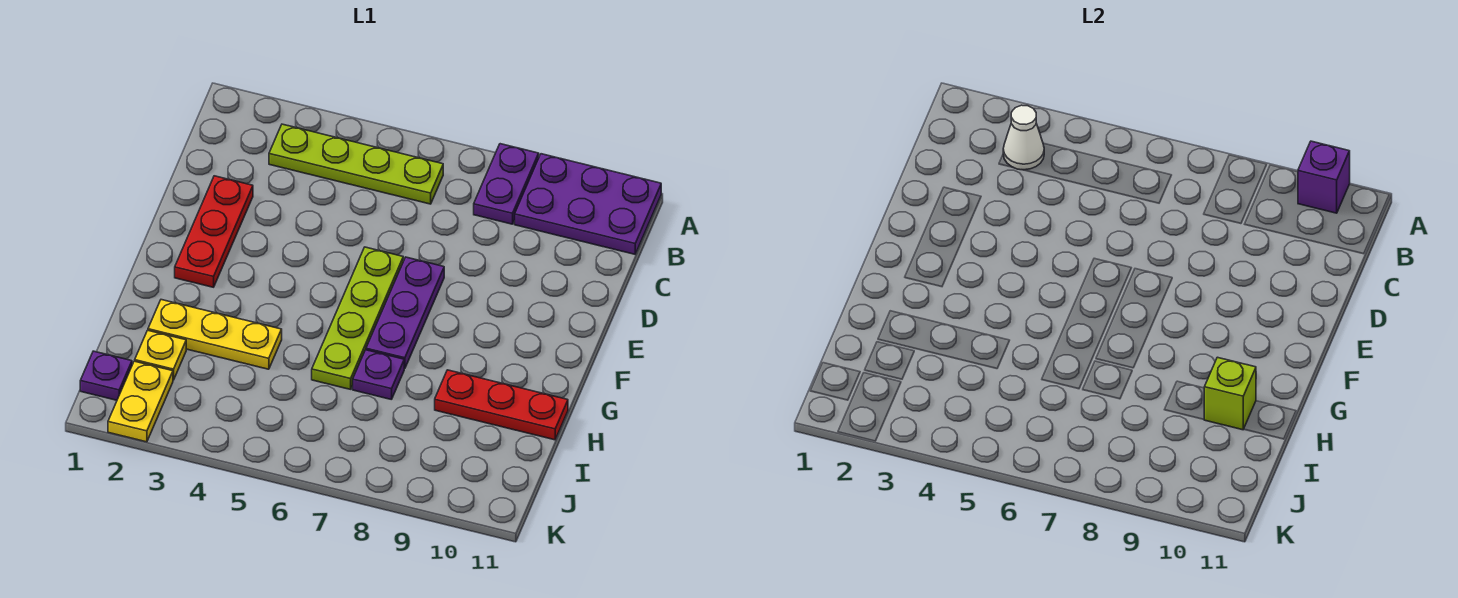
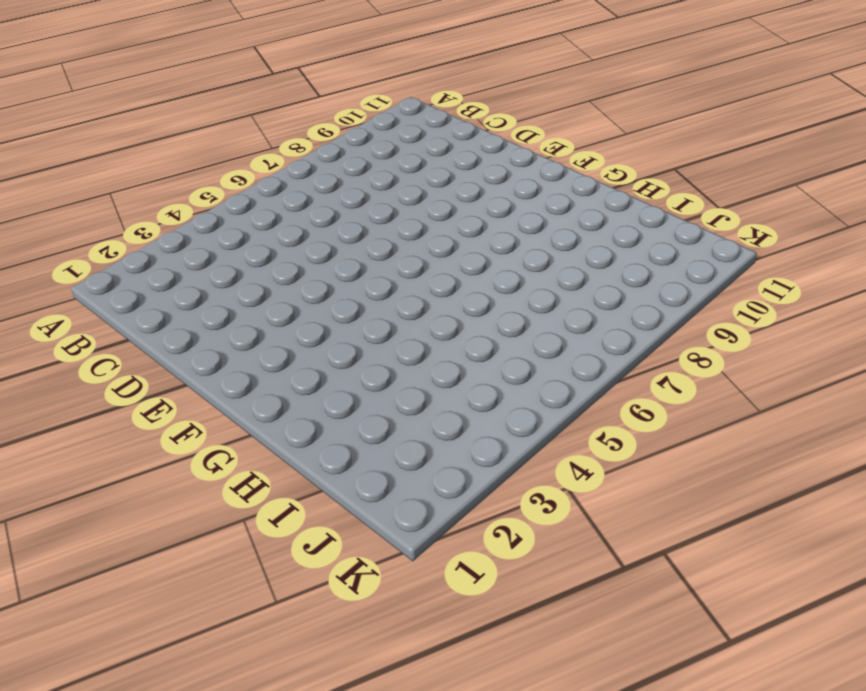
none -> purple plate A8:B8 level 1
none -> purple plate A9:B11 level 1
none -> lime plate B3:B6 level 1

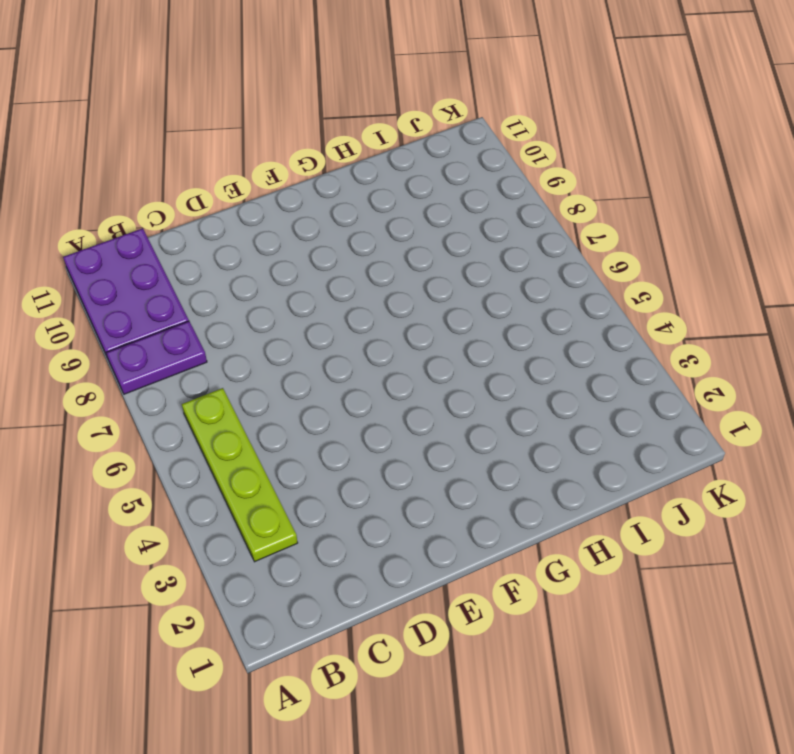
none -> red plate D2:F2 level 1
none -> lime plate E6:H6 level 1
none -> purple plate E7:G7 level 1

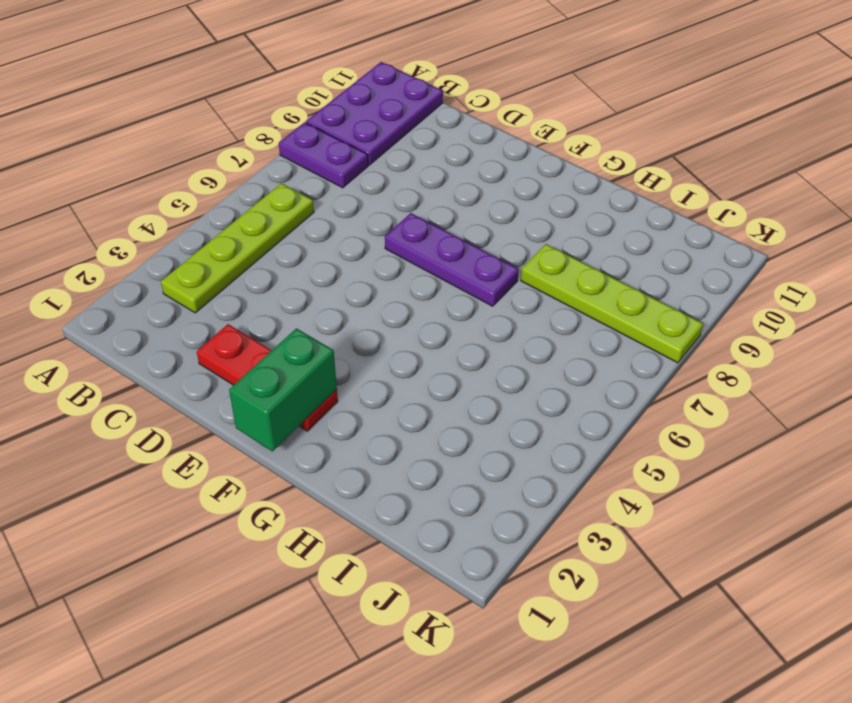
green brick F1:F2 level 2 -> none
lime plate H8:K8 level 1 -> lime plate E6:H6 level 1
none -> yellow plate H2:H4 level 1
none -> purple plate H7 level 1
none -> red plate H9:H11 level 1

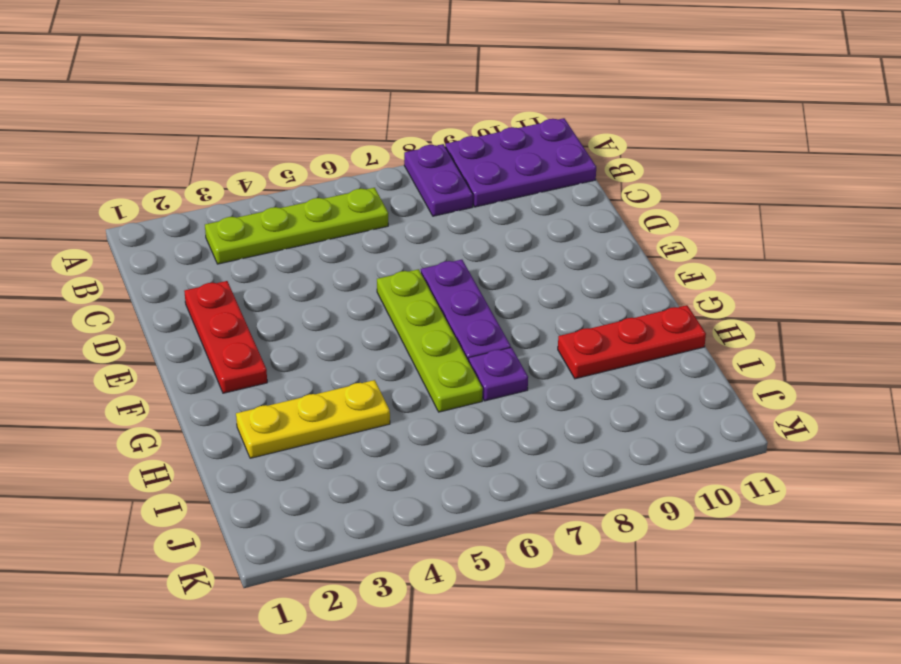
none -> yellow plate I2 level 1
none -> purple plate J1 level 1
none -> yellow plate J2:K2 level 1

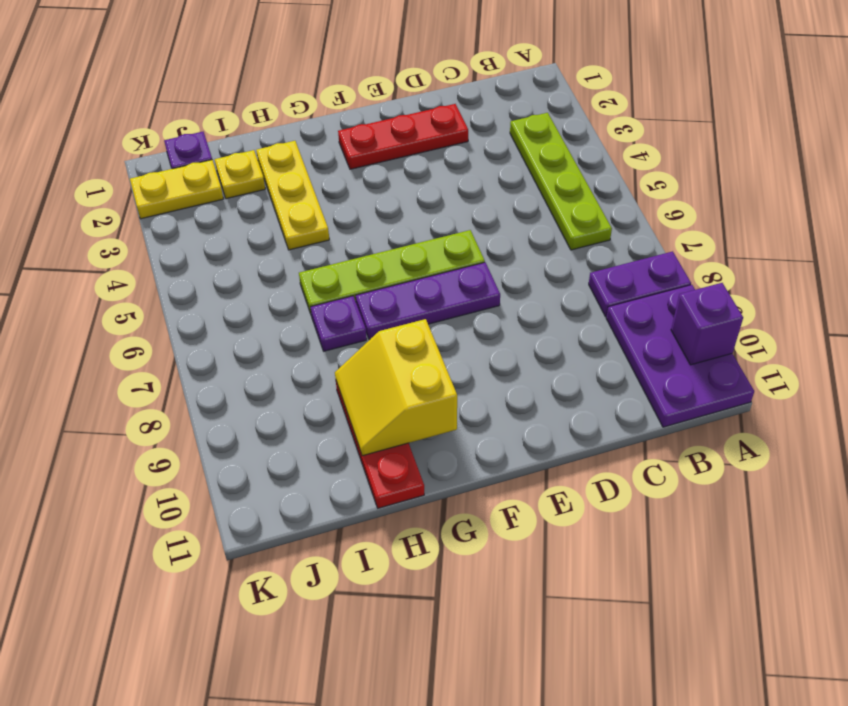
yellow slope G9:H10 level 2 top G -> lime brick H10 level 2
none -> white cone B3 level 2

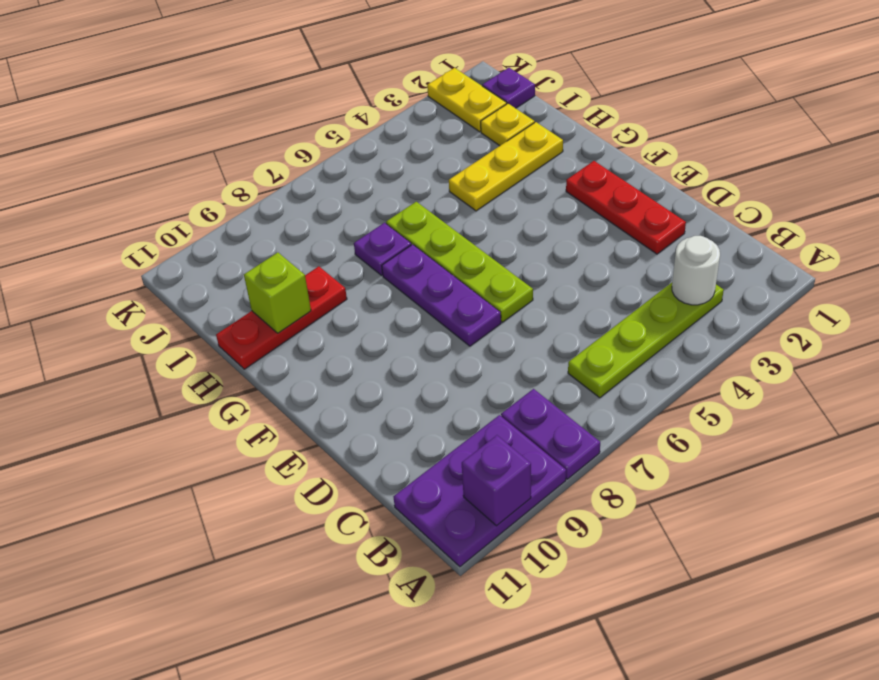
white round brick B3 level 2 -> white cone B3 level 2

